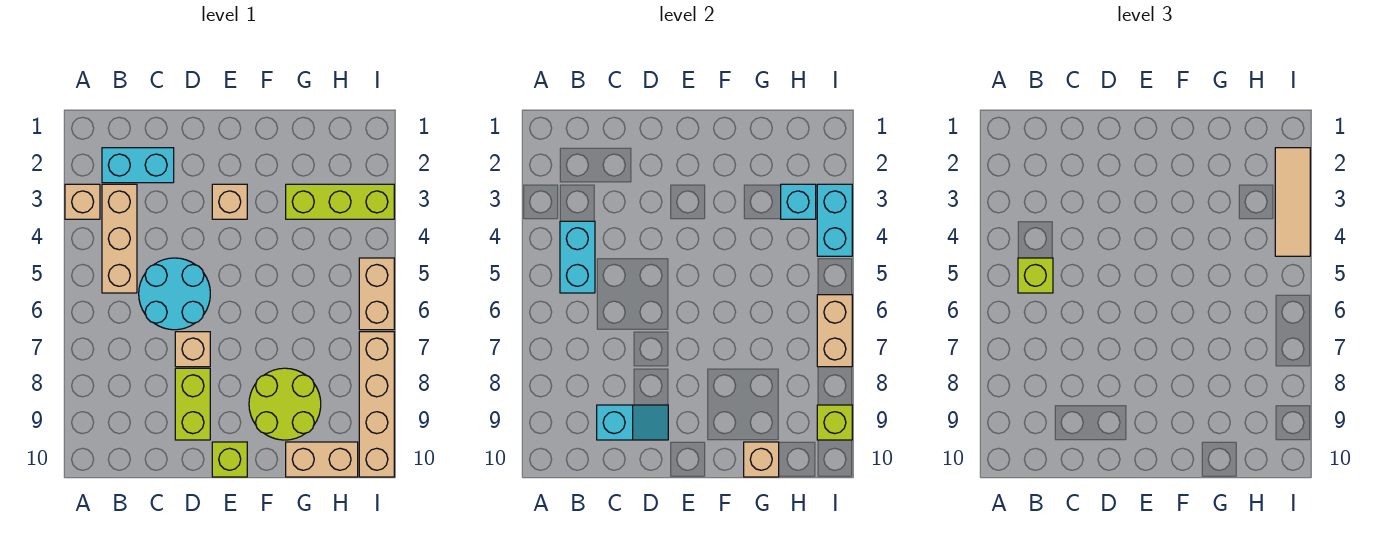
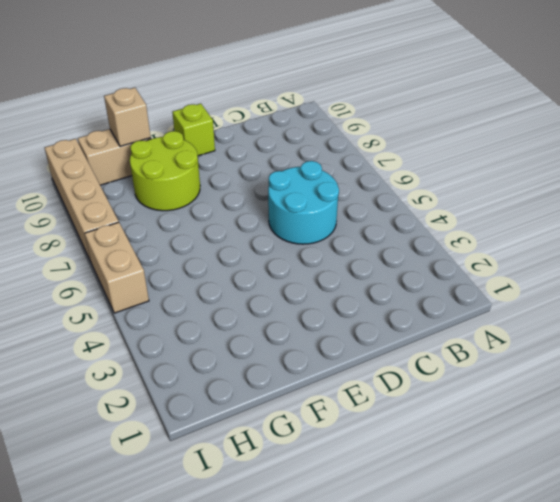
none -> tan brick A3 level 1
none -> cyan brick B2:C2 level 1
none -> tan brick B3:B5 level 1

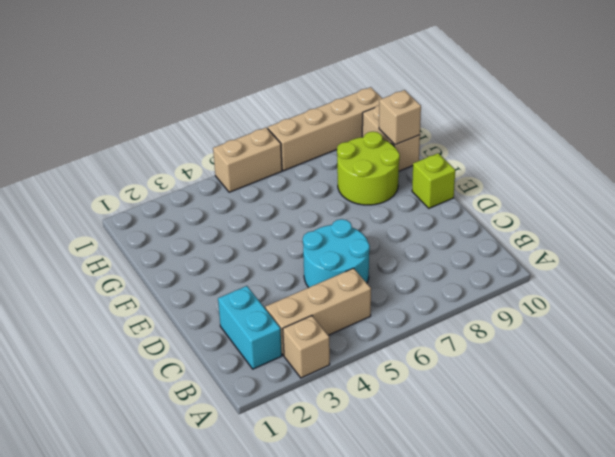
none -> tan brick D7 level 1
none -> lime brick D8:D9 level 1
none -> tan brick E3 level 1

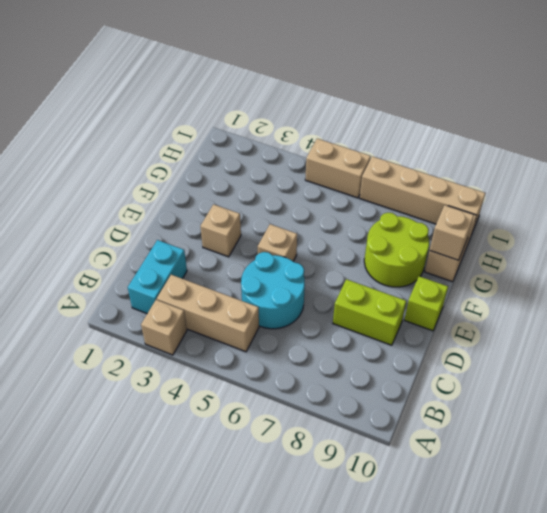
tan brick E5 level 1 -> tan brick D7 level 1
none -> lime brick G3:I3 level 1
none -> cyan brick B4:B5 level 2
none -> cyan slope C9:D9 level 2 top C

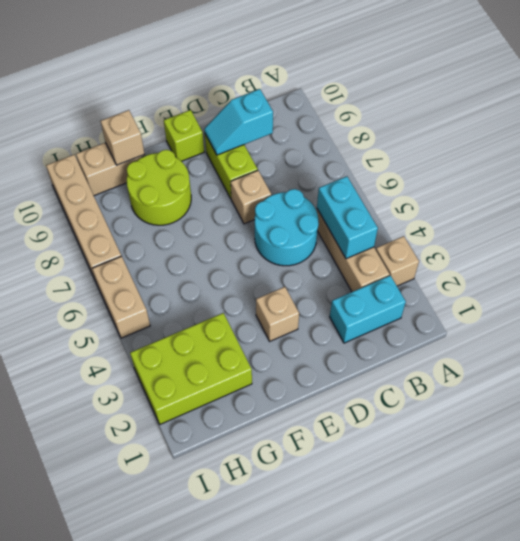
lime brick G2:I3 level 1 -> lime brick G3:I3 level 1
none -> cyan brick H3 level 2
none -> cyan brick I3:I4 level 2
none -> tan brick I6:I7 level 2

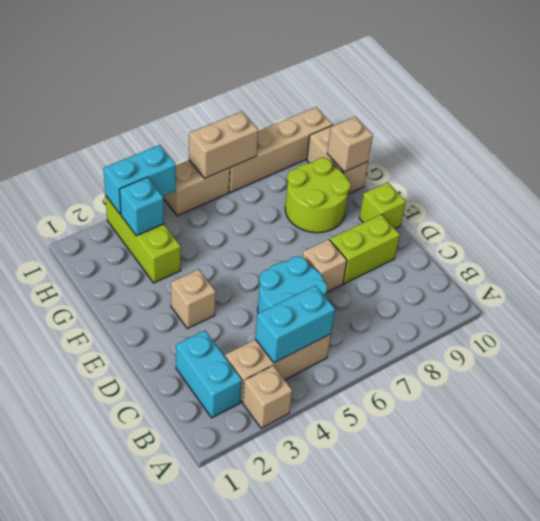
none -> cyan slope C9:D9 level 2 top C
none -> lime brick I9 level 2
none -> lime brick B5 level 3

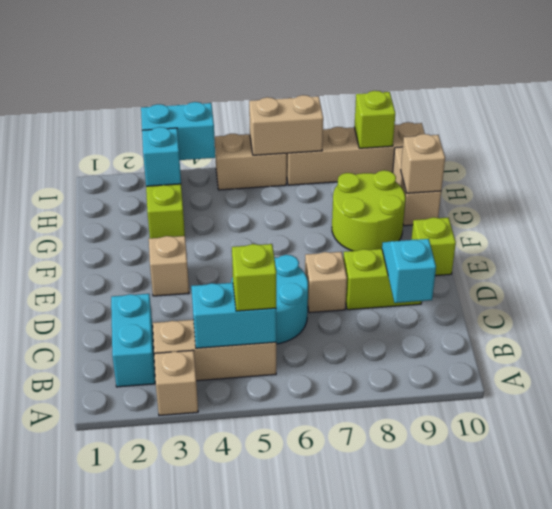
none -> tan tile I2:I4 level 3

